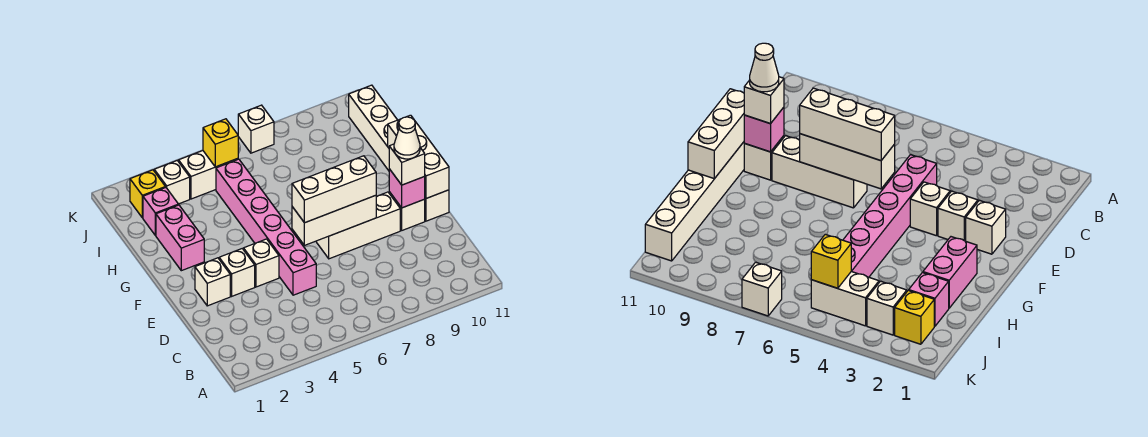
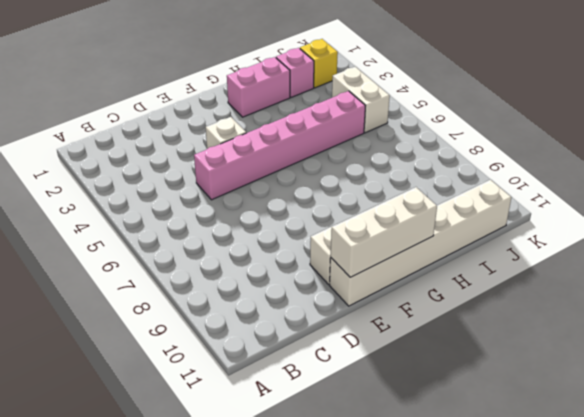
none -> white brick E2 level 1
none -> white brick E3 level 1
none -> white brick E7:E9 level 1

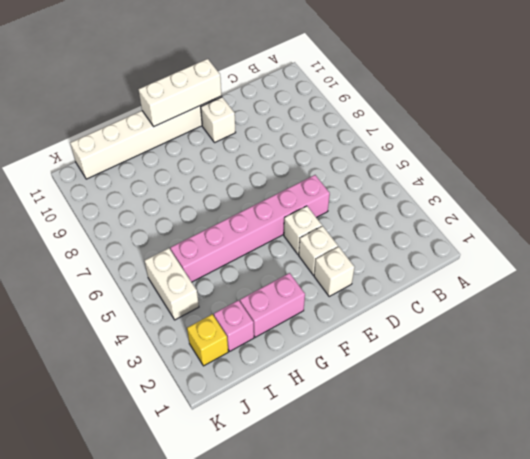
none -> white brick E7:E9 level 1
none -> white brick J3 level 1
none -> white brick K7 level 1

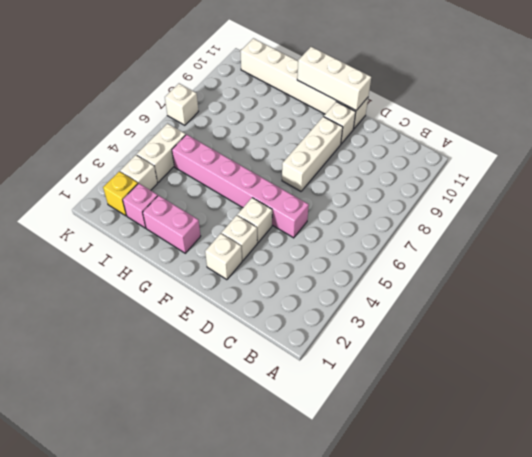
none -> white brick E6:E8 level 2
none -> pink brick E10 level 2
none -> yellow brick J5 level 2

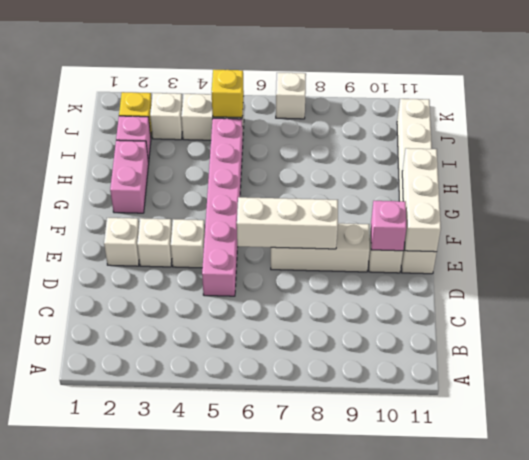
none -> white brick E6:E8 level 3
none -> white brick E10 level 3
none -> white cone E10 level 4

